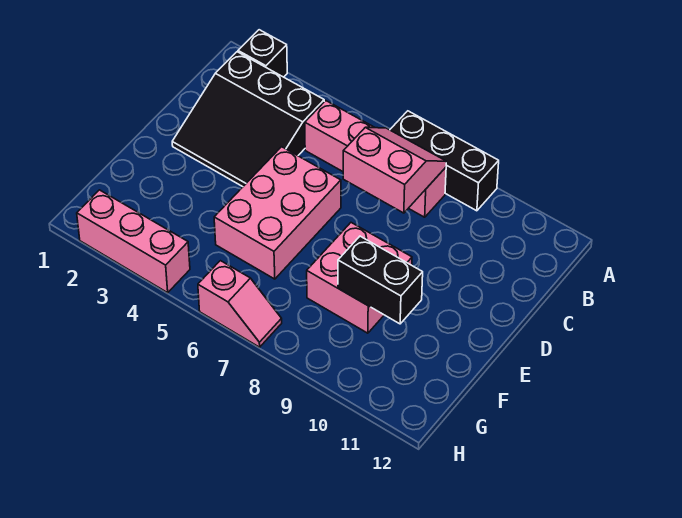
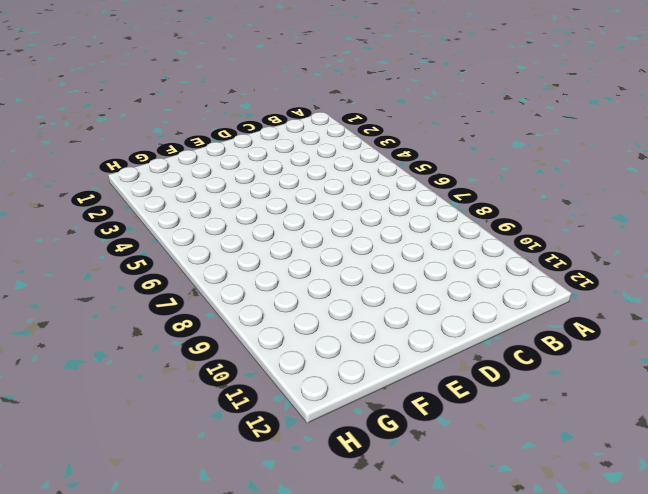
none -> black brick A2 level 1
none -> black brick A7:A9 level 1

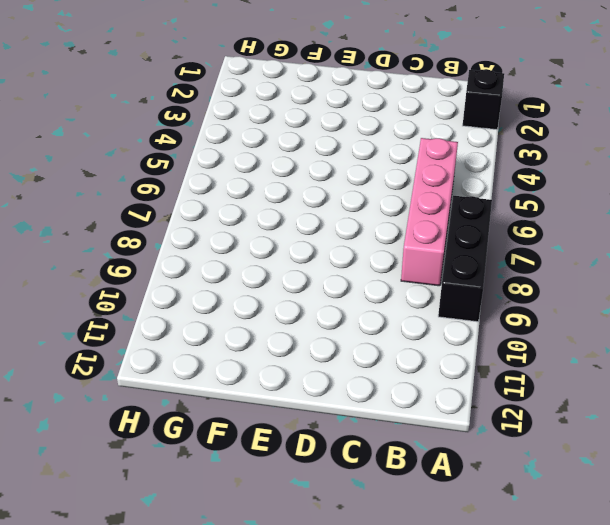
none -> black slope B2:D4 level 1 top B
none -> pink brick D5:F6 level 1

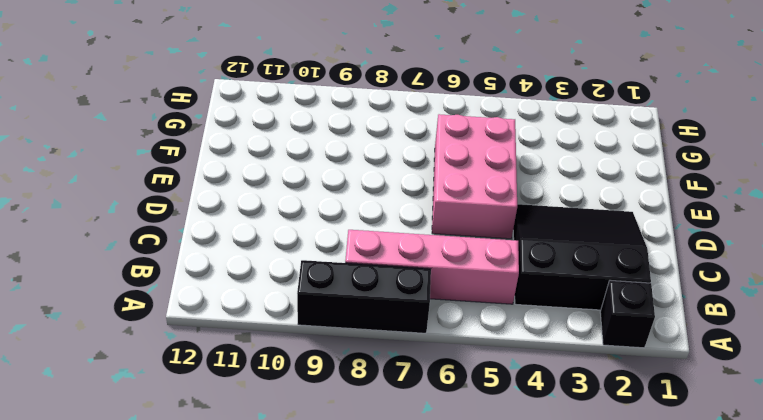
none -> pink brick E8:F9 level 1
none -> pink brick H2:H4 level 1

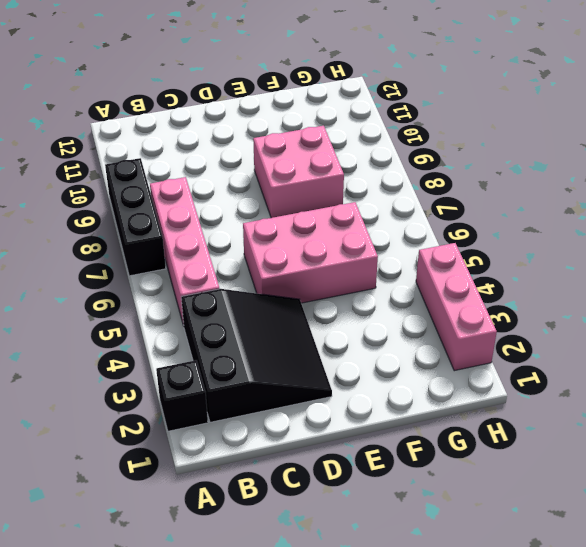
none -> pink slope H6:H7 level 1 top 6
none -> pink slope B7:C8 level 2 top C

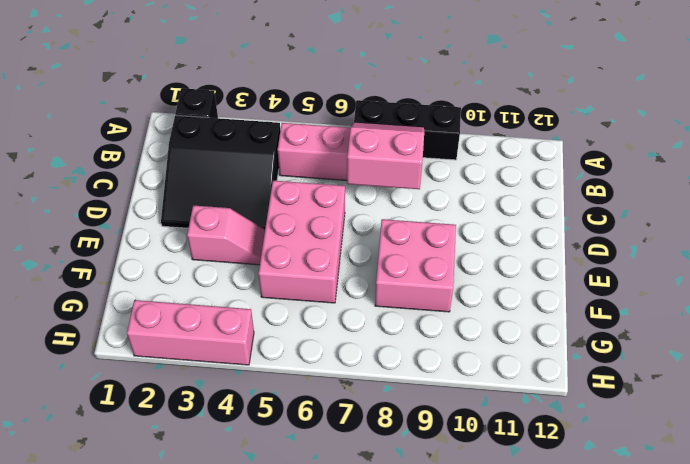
pink slope E3:E4 level 1 top 3 -> pink slope H6:H7 level 1 top 6
none -> black brick F9:F10 level 2

